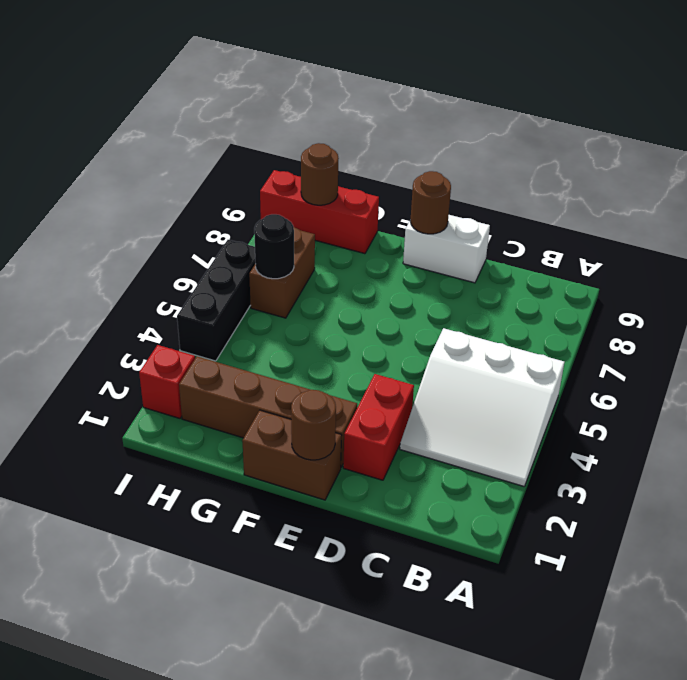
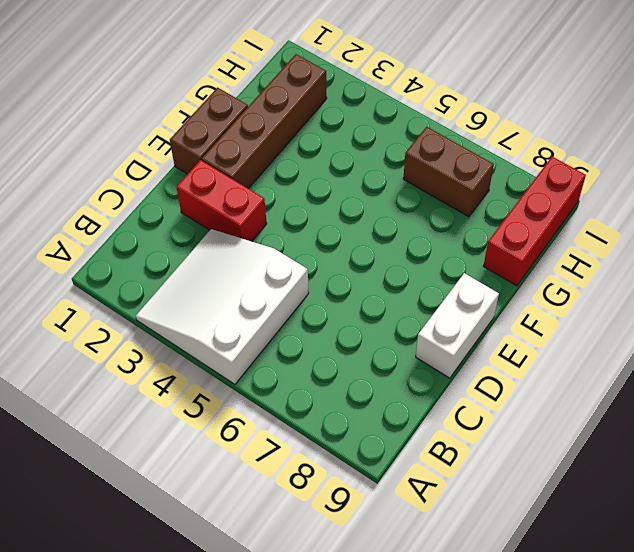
none -> red brick I2 level 1
none -> black brick I4:I6 level 1
none -> brown round brick E1 level 2

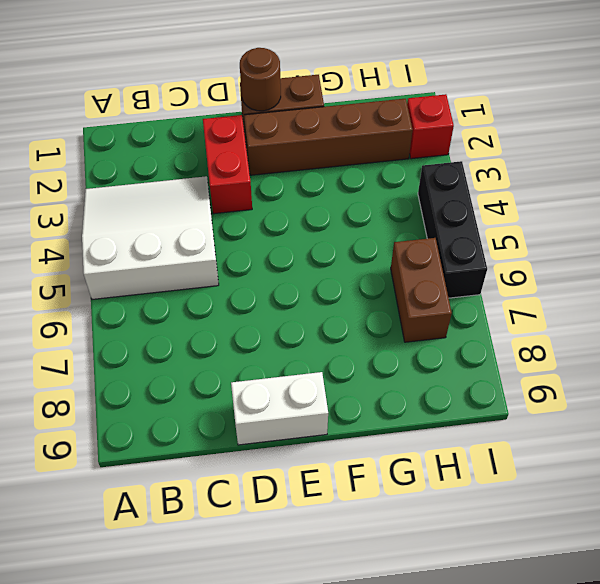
none -> red brick G9:I9 level 1
none -> brown round brick E9 level 2
none -> black round brick H6 level 2

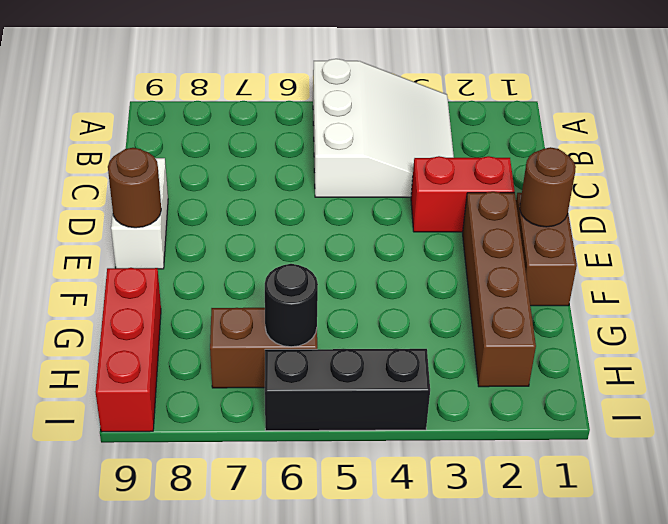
none -> red brick I2 level 1
none -> brown round brick H9 level 2

